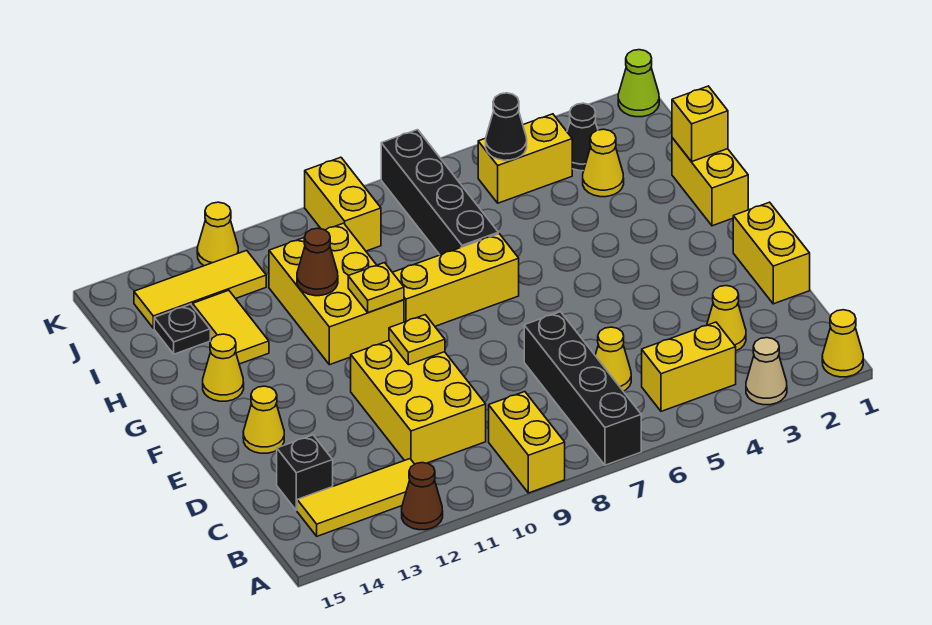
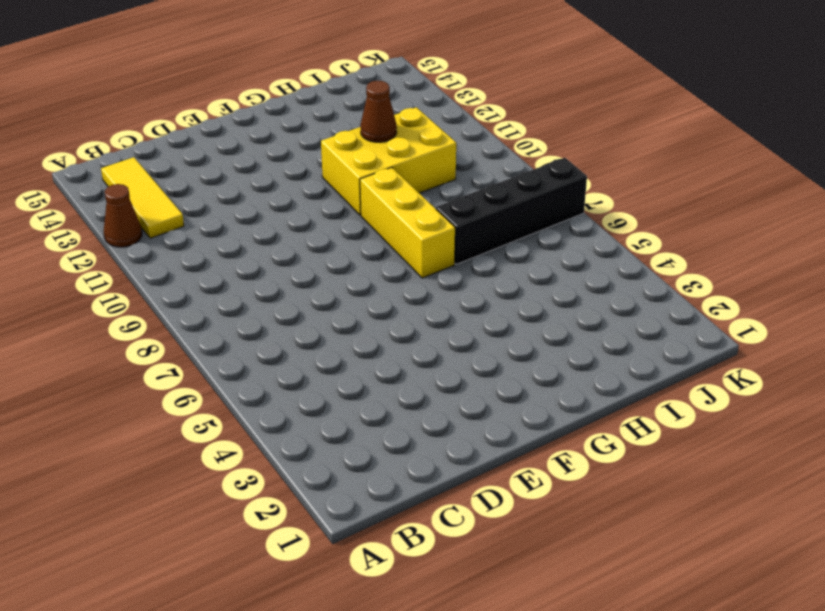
none -> yellow cone A1 level 1
none -> tan cone A3 level 1
none -> black brick A7:D7 level 1
none -> yellow brick A9:B9 level 1

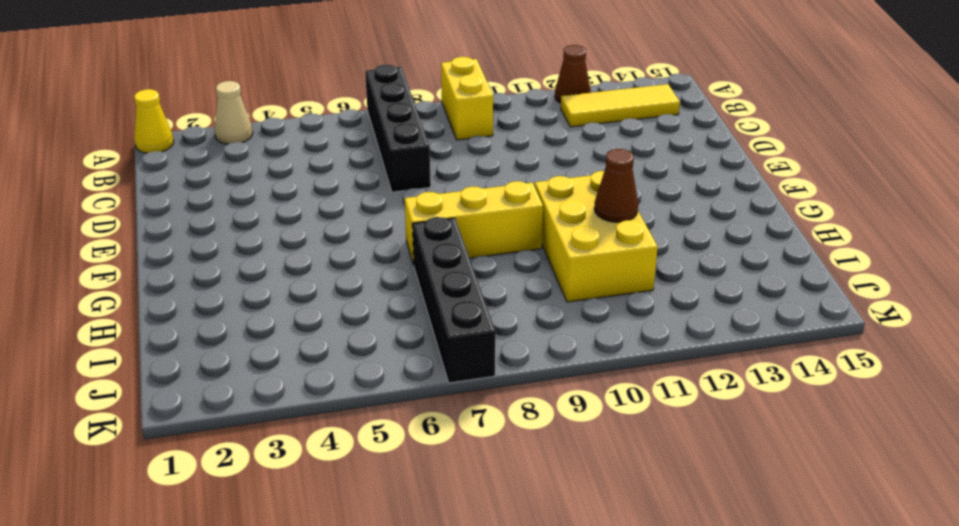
none -> yellow brick B4:B5 level 1
none -> yellow cone C3 level 1
none -> yellow cone C6 level 1
none -> yellow brick C10:E11 level 1

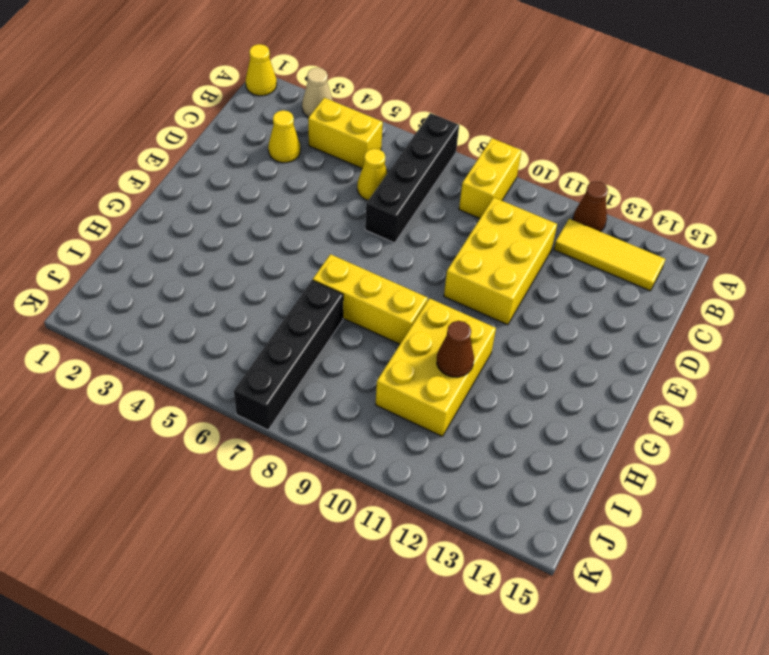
none -> black brick C14 level 1
none -> yellow brick D1:E1 level 1
none -> yellow cone E14 level 1
none -> yellow brick G1:H1 level 1

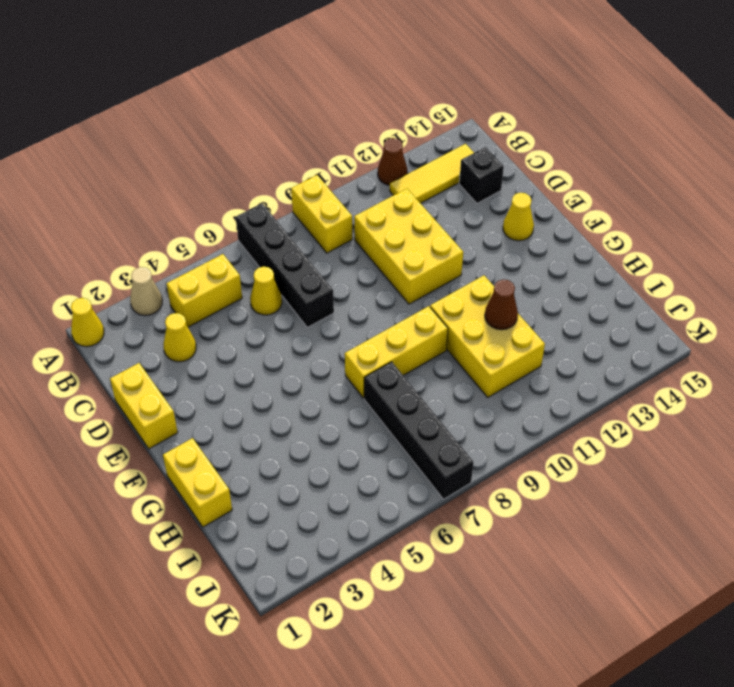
none -> yellow cone G14 level 1
none -> yellow tile H13:I13 level 1
none -> yellow cone I3 level 1
none -> black plate I14 level 1

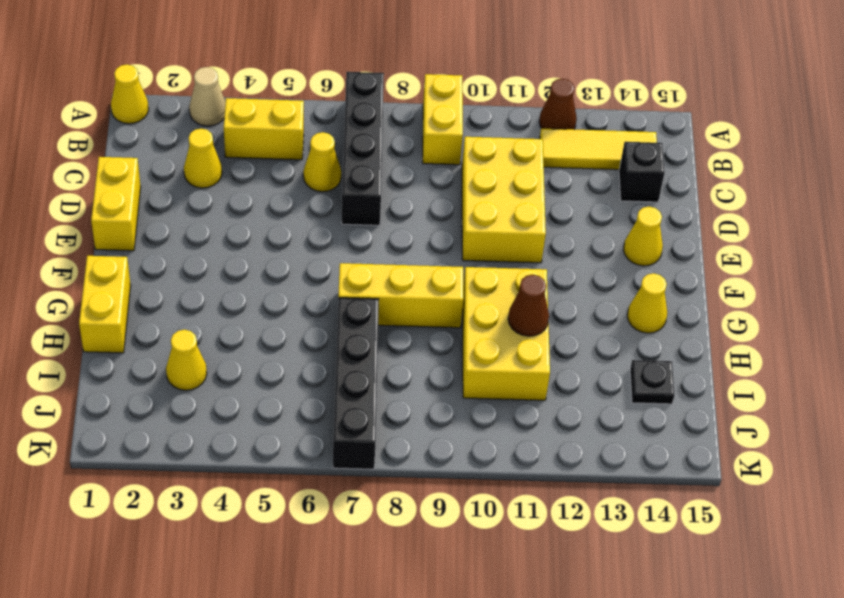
none -> yellow tile H13:I13 level 1
none -> black cone J3 level 1
none -> yellow brick J4:J5 level 1
none -> yellow brick J9:K9 level 1

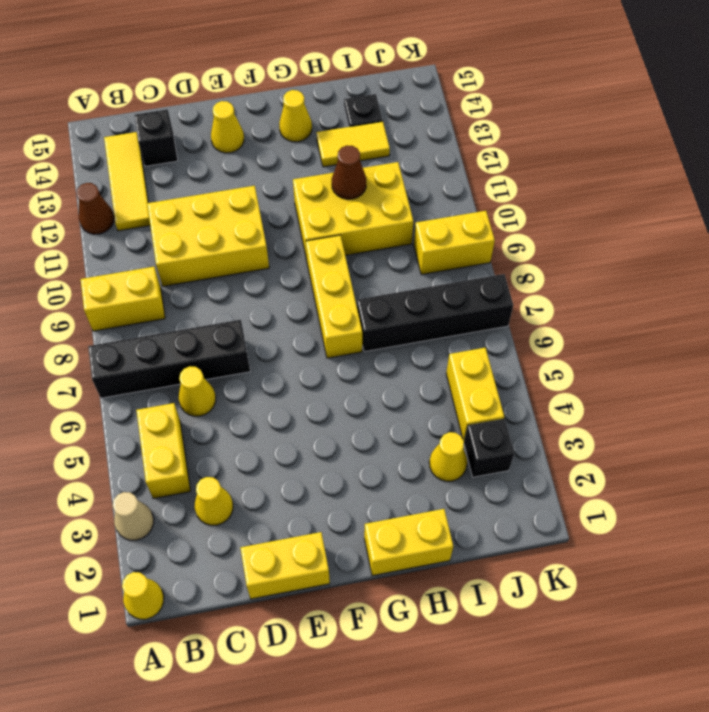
black brick J3 level 1 -> black cone J3 level 1
none -> yellow tile J12:J14 level 1
none -> lime cone K1 level 1
none -> yellow cone K12 level 1
none -> yellow plate E10 level 2

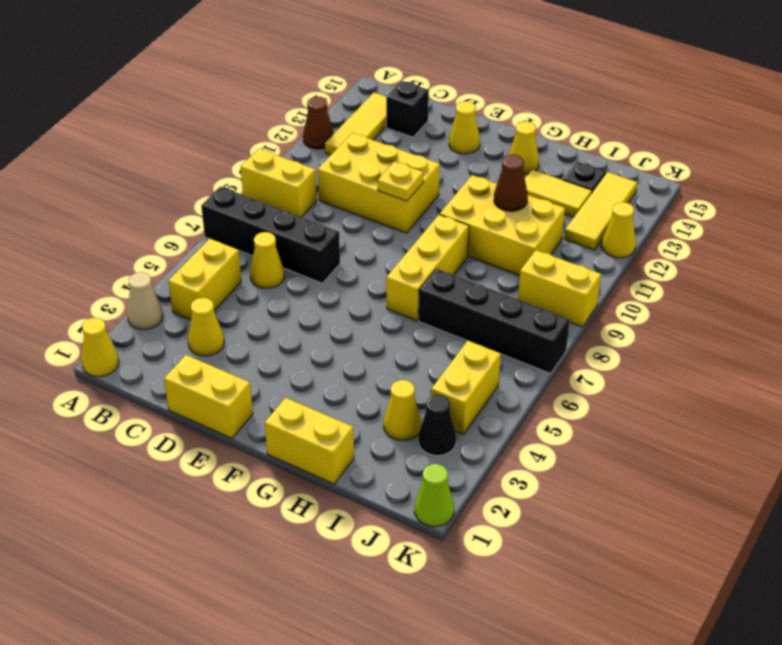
none -> yellow plate G10 level 2
none -> yellow brick H1 level 2
none -> black cone J5 level 2

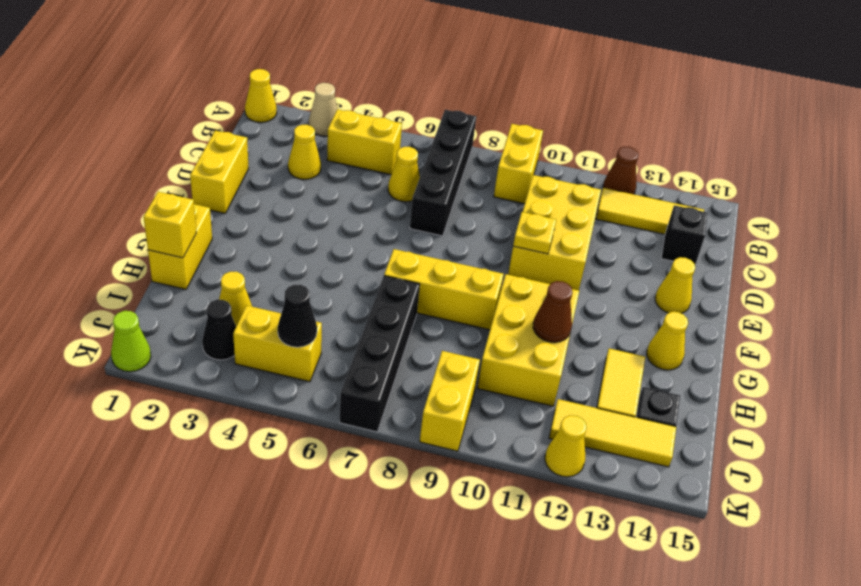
none -> yellow plate G10 level 2

